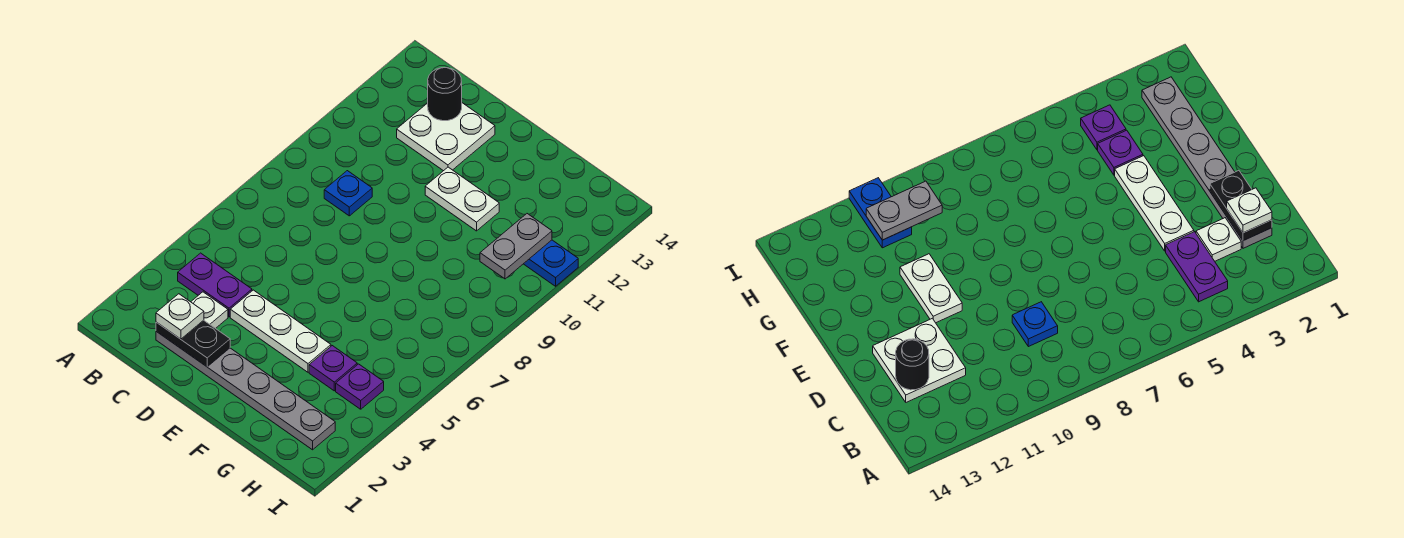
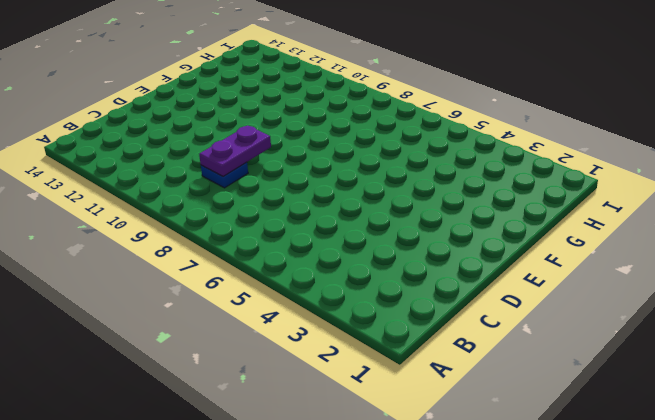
purple plate C9:D9 level 2 -> purple plate B4:C4 level 1
none -> grey plate C2:H2 level 1
none -> white plate C3 level 1
none -> white plate C12:D13 level 1

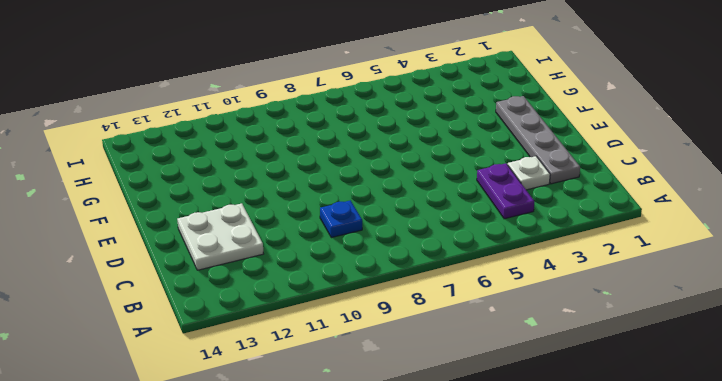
grey plate C2:F2 level 1 -> grey plate C2:H2 level 1
none -> white plate D4:F4 level 1
none -> white plate E11:F11 level 1
none -> purple plate G4 level 1

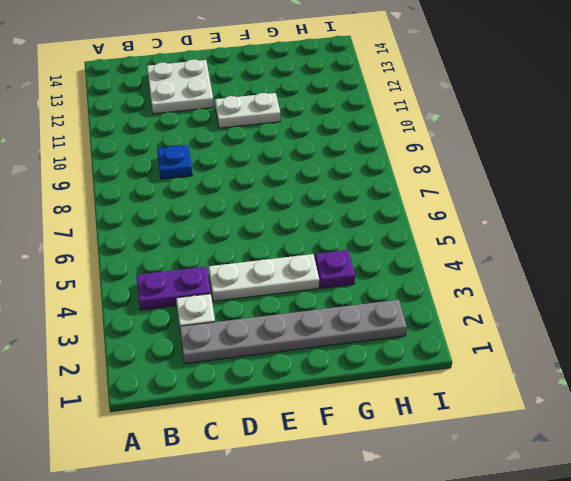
none -> purple plate H4 level 1
none -> blue plate H11:I11 level 1
none -> black plate C2:D2 level 2

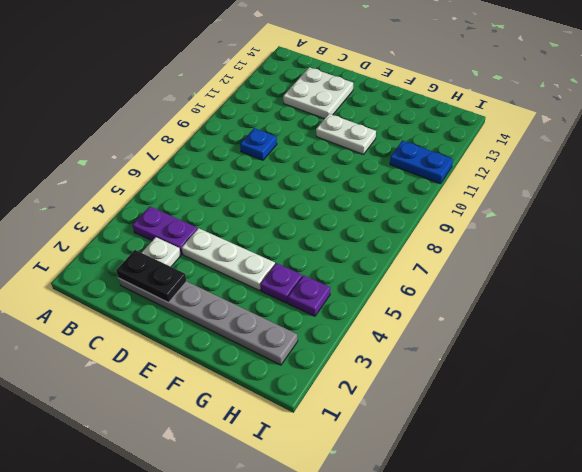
none -> black round brick C13 level 2
none -> grey plate H10:H11 level 2
none -> white plate C2 level 3

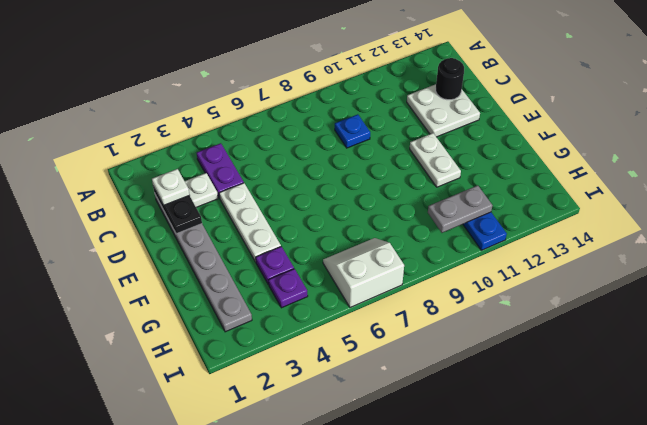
white slope H6:I7 level 1 top I -> none

